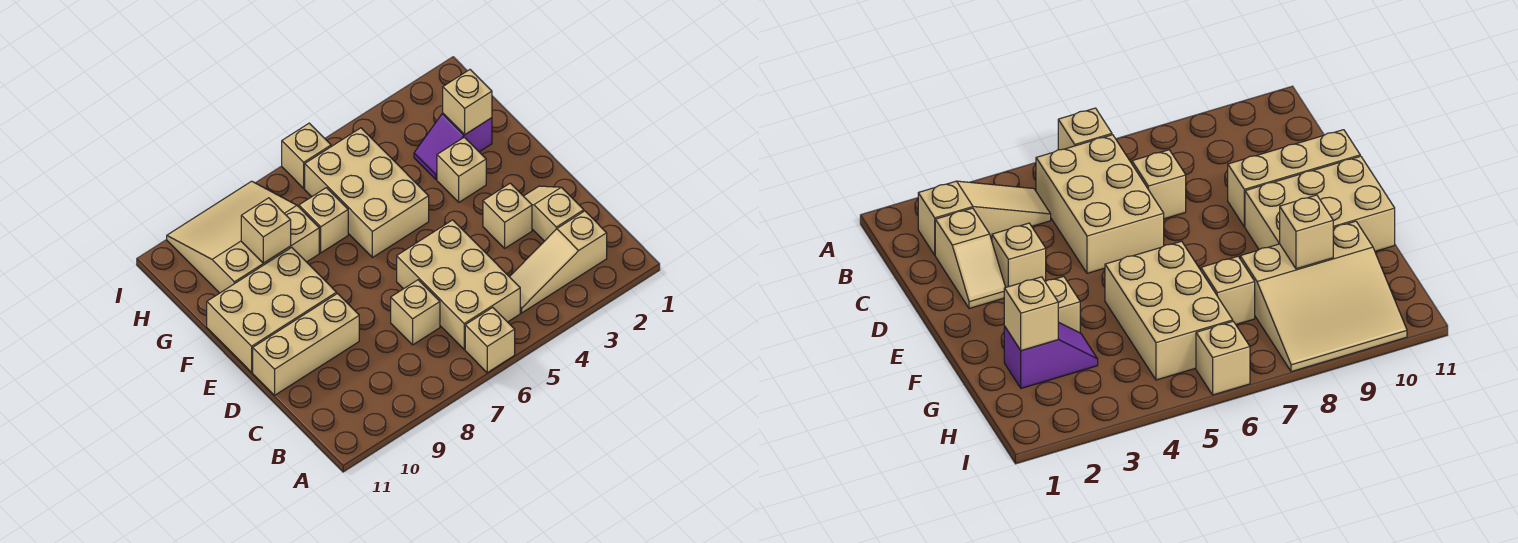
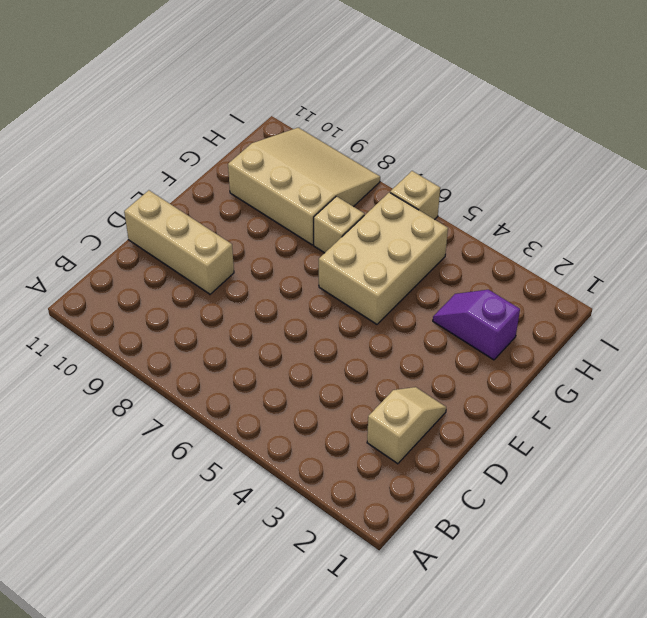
none -> tan brick A6 level 1
none -> tan slope B2:B4 level 1 top 2
none -> tan brick B5:D6 level 1

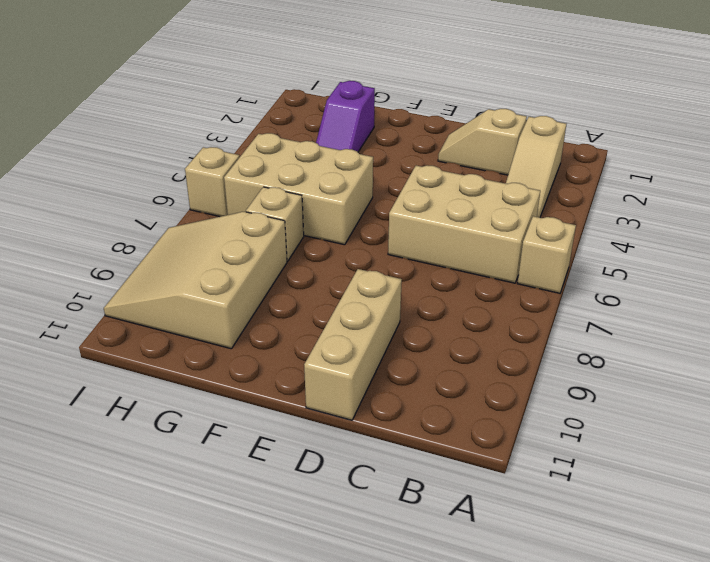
none -> tan brick C7 level 1
none -> tan brick D3 level 1
none -> tan brick E9:F11 level 1

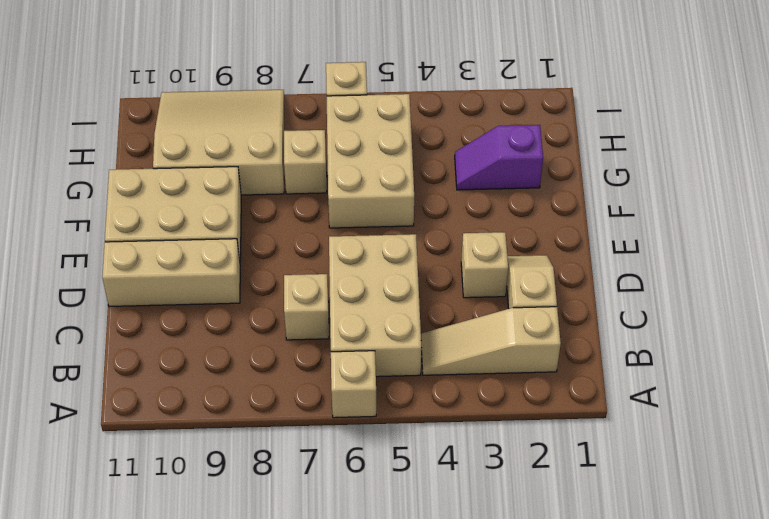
none -> tan brick F3 level 1
none -> tan brick G2 level 2
none -> tan brick G9 level 2

